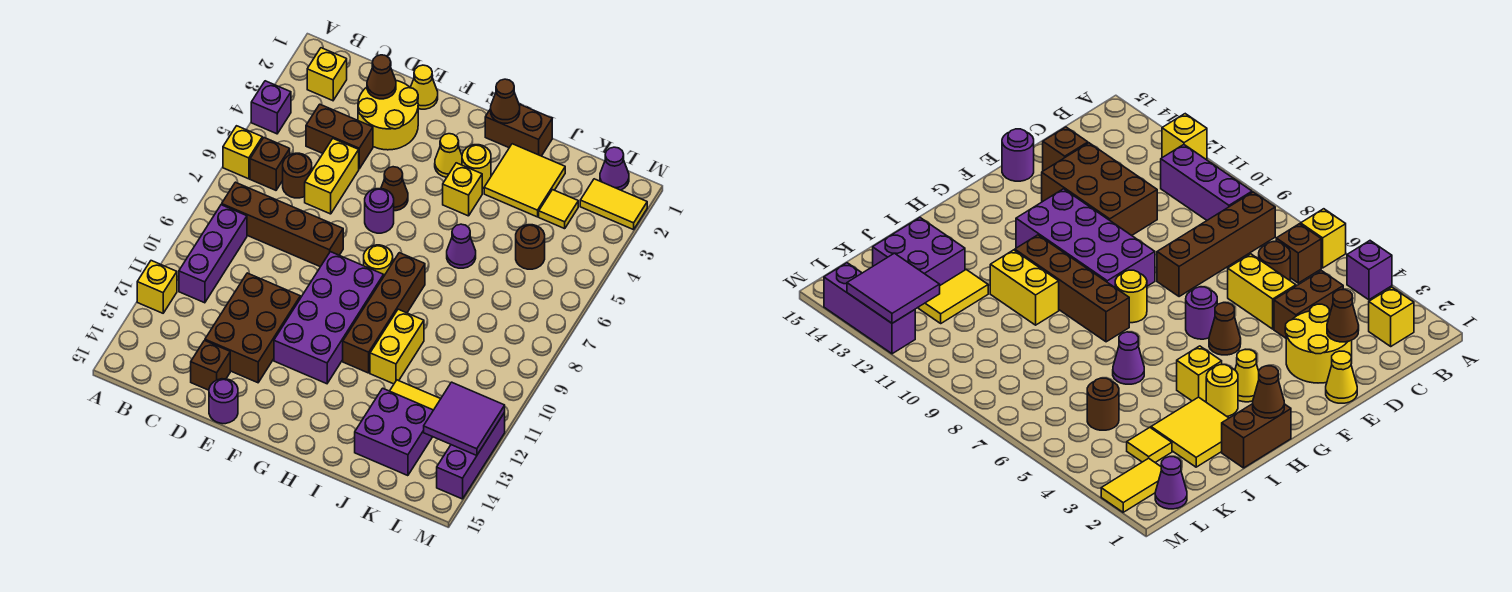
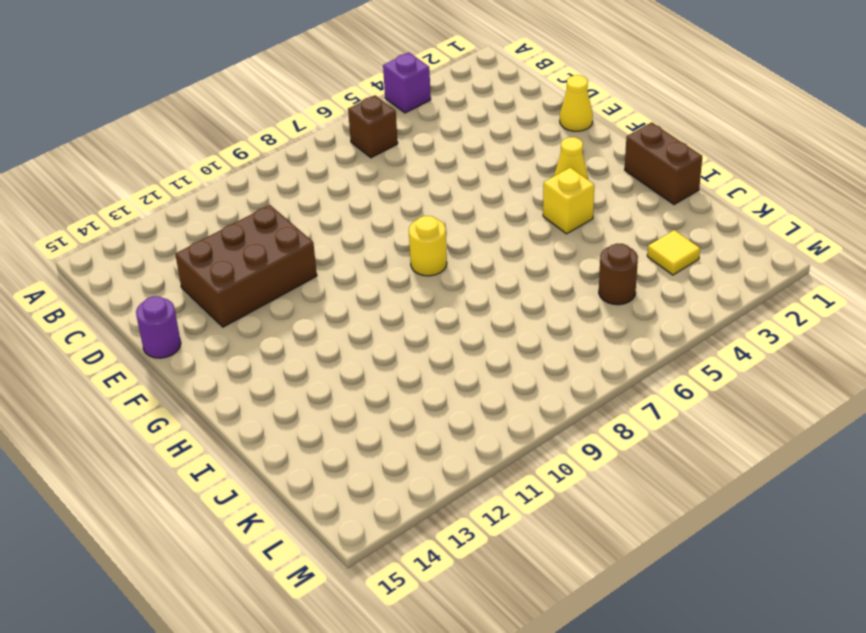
none -> yellow brick A6 level 1
none -> yellow brick A12 level 1
none -> yellow brick B2 level 1
none -> brown brick B8:E8 level 1

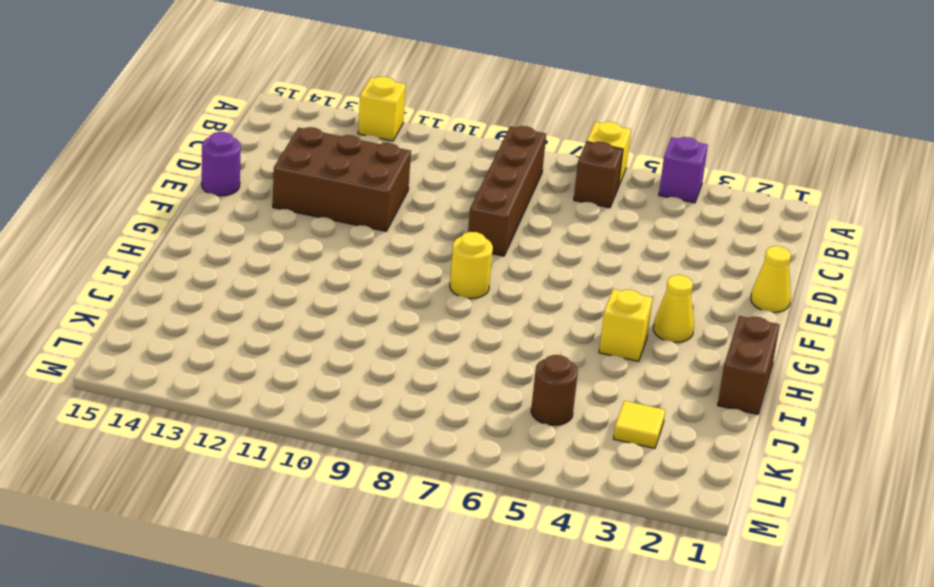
none -> yellow brick B2 level 1
none -> purple brick B9:B11 level 1
none -> brown brick C4:D4 level 1
none -> brown round brick C6 level 1

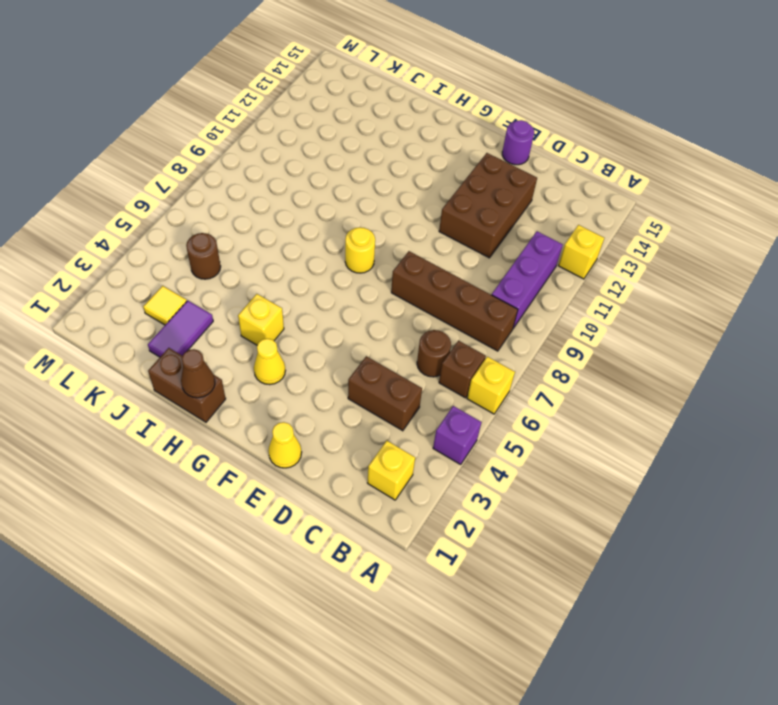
purple tile J2:J3 level 1 -> yellow tile I2:J3 level 1
none -> yellow round brick D2:E3 level 1
none -> yellow brick D5:D6 level 1
none -> brown brick D14 level 1
none -> brown cone F5 level 1

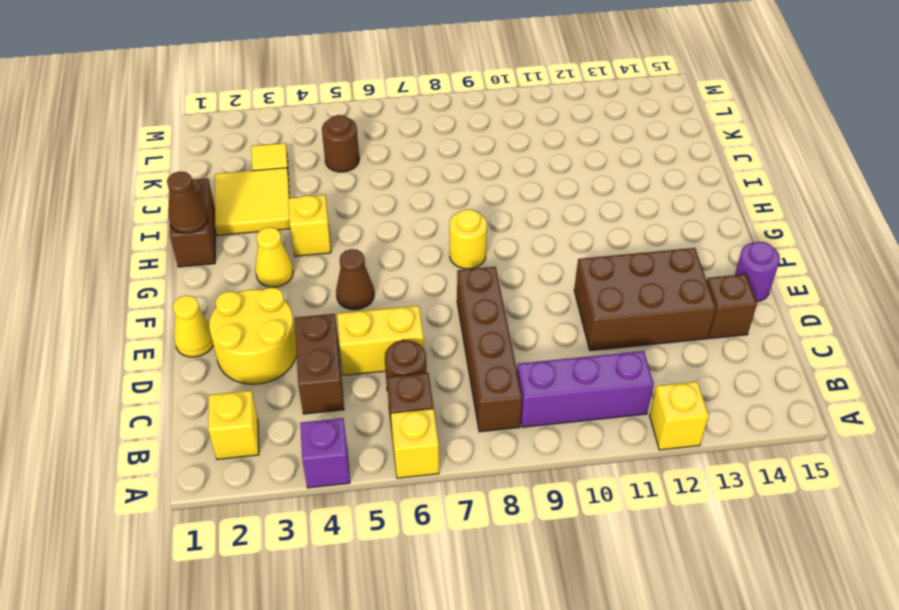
none -> purple round brick F6 level 1
none -> purple brick F9:G12 level 1
none -> yellow round brick H3 level 1
none -> brown brick H8:H11 level 1

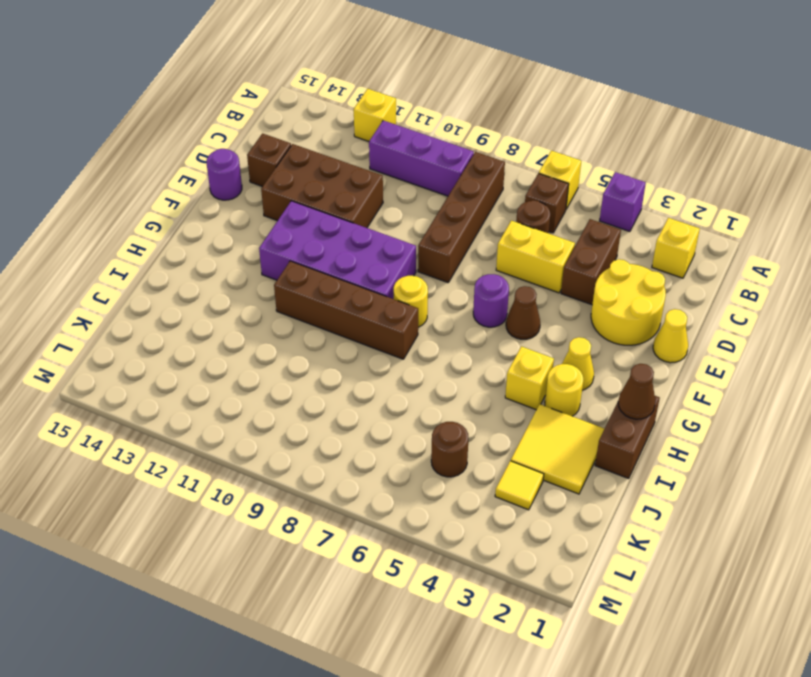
none -> purple cone I6 level 1
none -> yellow brick I10:I11 level 1
none -> yellow tile J12:K12 level 1
none -> purple brick J13:K14 level 1

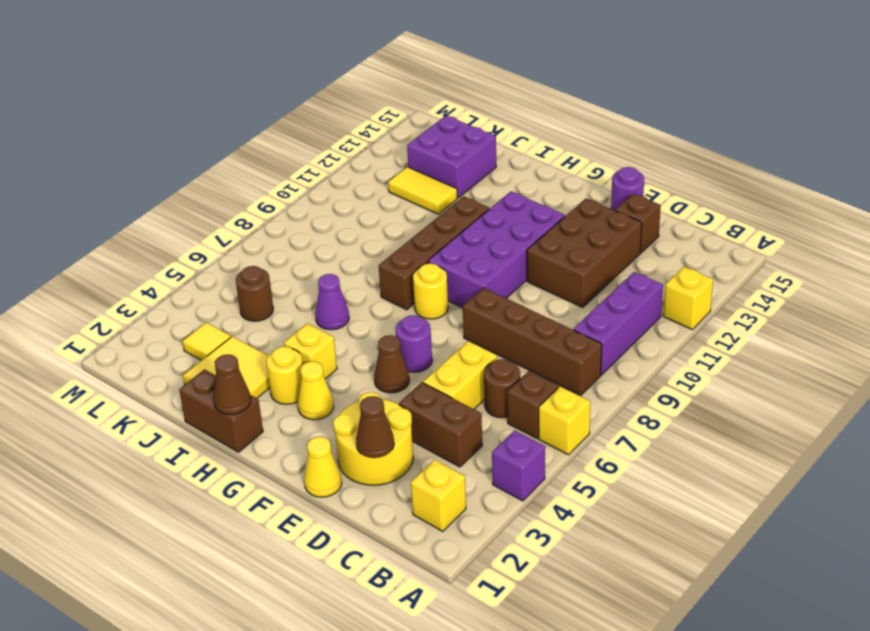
none -> yellow brick I10:I11 level 1
none -> purple cone L1 level 1
none -> yellow tile L2:M2 level 1
none -> purple brick M12:M14 level 1

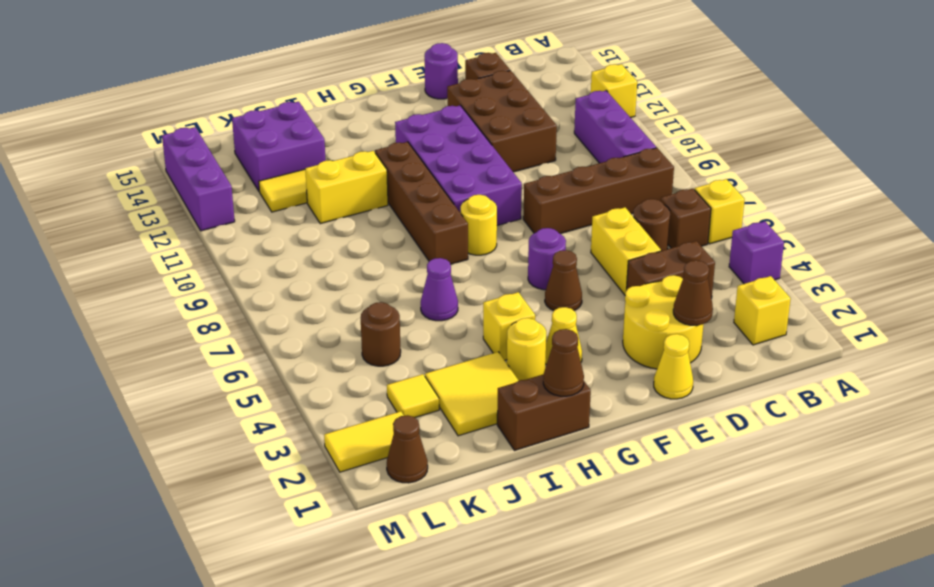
yellow brick I11:J11 level 1 -> yellow brick I10:I11 level 1
brown cone L1 level 1 -> purple cone L1 level 1
none -> purple tile L12:M13 level 2

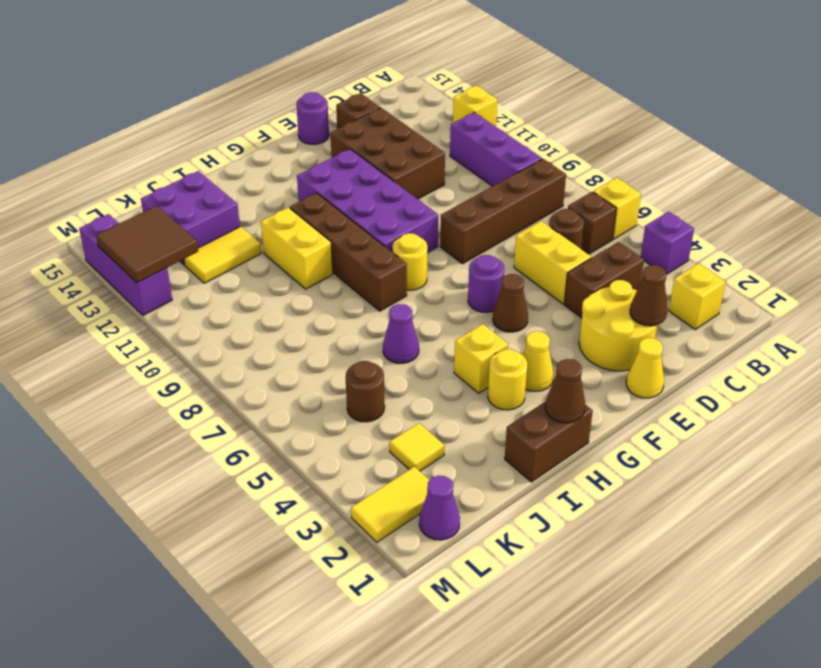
brown tile L12:M13 level 2 -> purple tile L12:M13 level 2
none -> yellow tile I2:J3 level 1

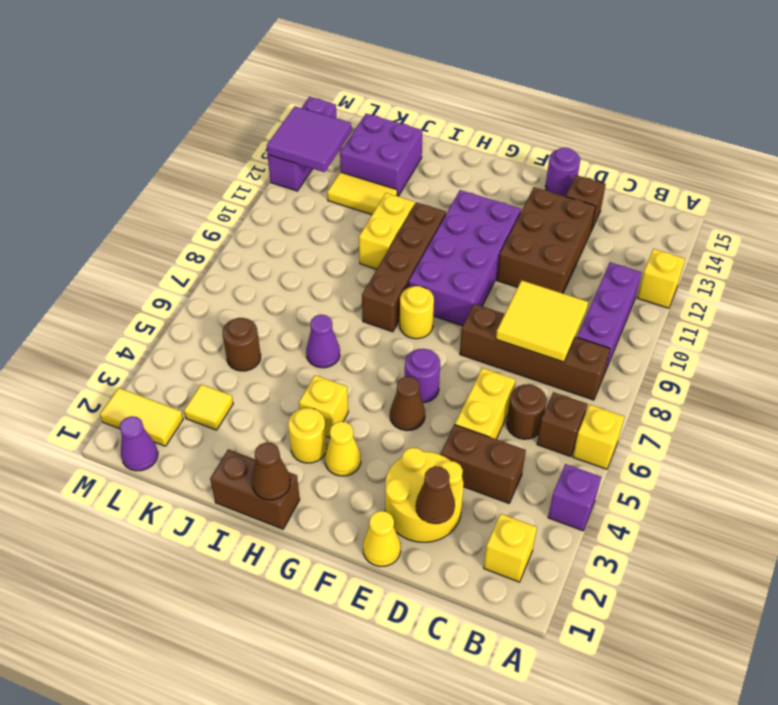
yellow tile C8:D9 level 2 -> yellow tile I2:J3 level 1

